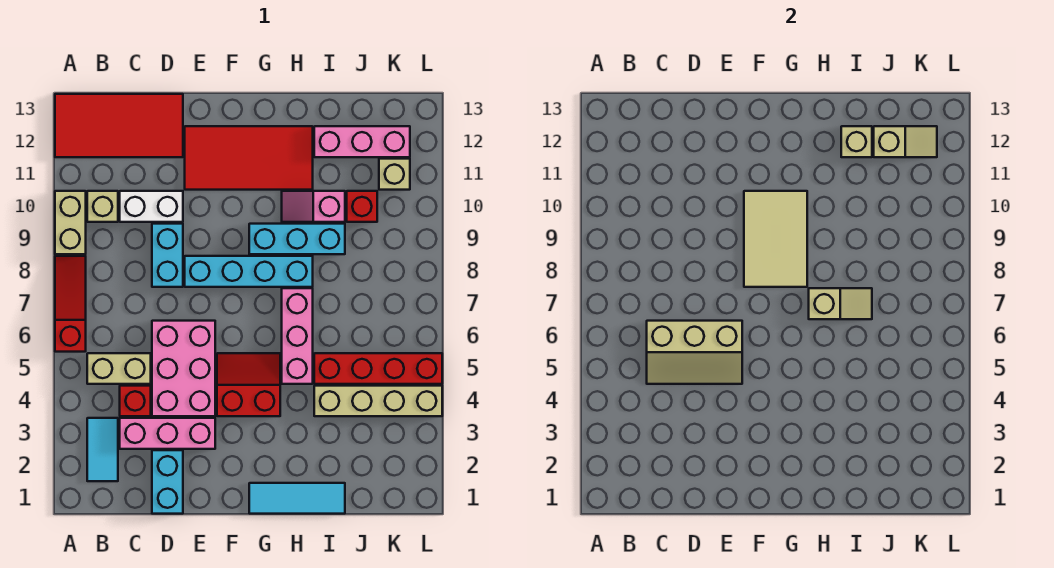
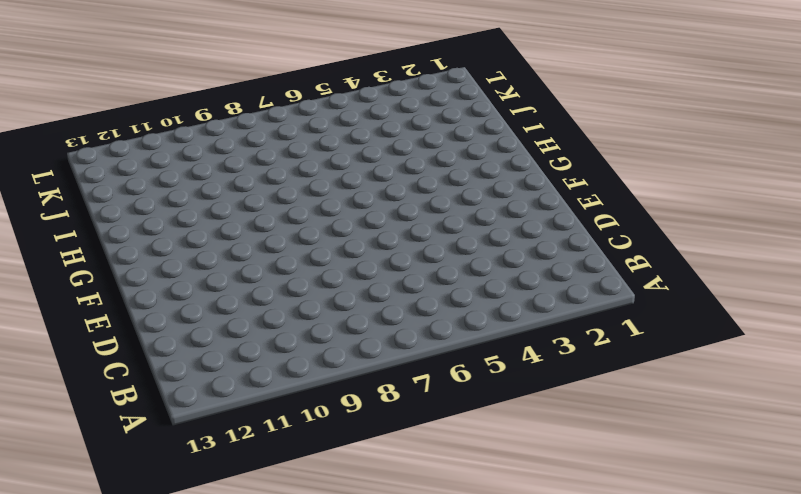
none -> red slope A6:A8 level 1 top 6
none -> tan brick A9:A10 level 1
none -> red tile A12:D13 level 1

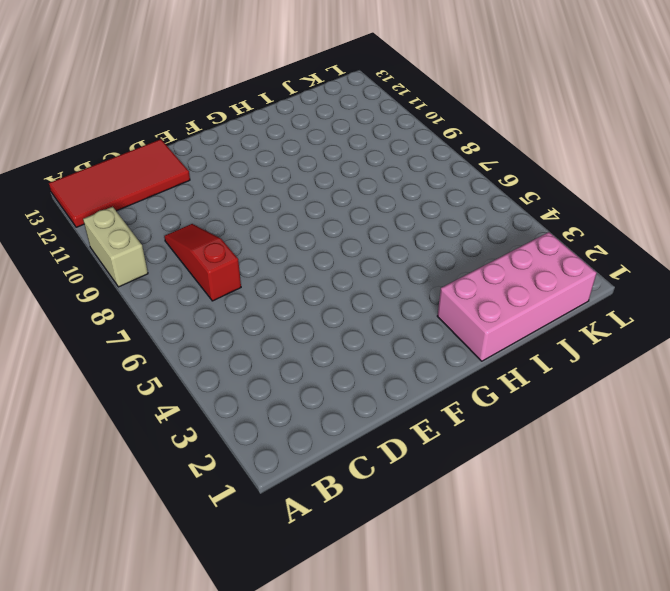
red slope C7:C9 level 1 top 7 -> red slope A6:A8 level 1 top 6
pink brick H1:K2 level 1 -> cyan tile G1:I1 level 1
none -> cyan tile B2:B3 level 1
none -> tan brick B5:C5 level 1
none -> tan brick B10 level 1

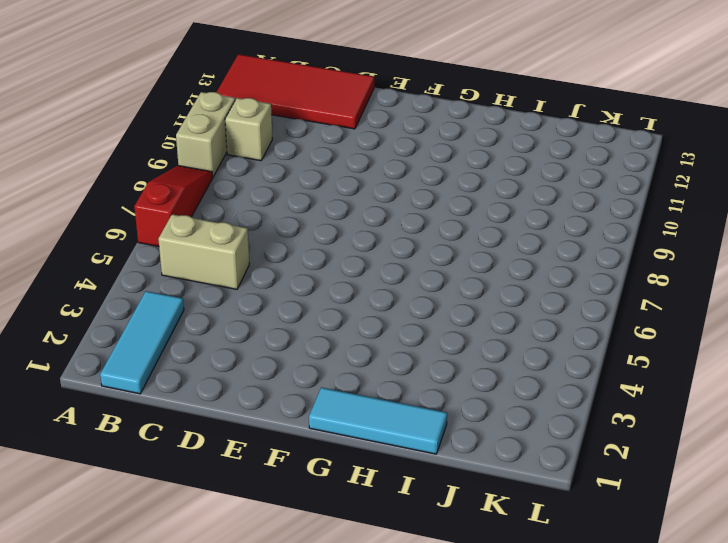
cyan tile B1:B3 level 1 -> cyan tile B2:B3 level 1
none -> pink brick C3:E3 level 1
none -> red brick C4 level 1
none -> white brick C10:D10 level 1

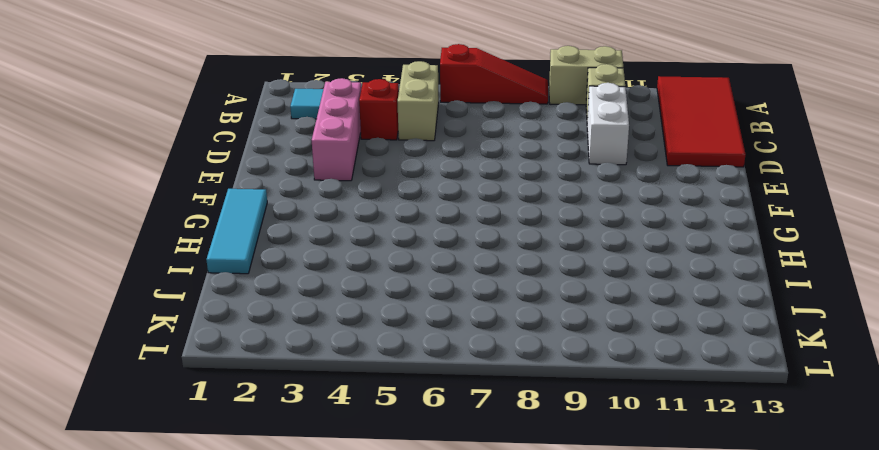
none -> cyan brick D1:D2 level 1
none -> pink brick D4:E6 level 1
none -> cyan brick D8:D9 level 1

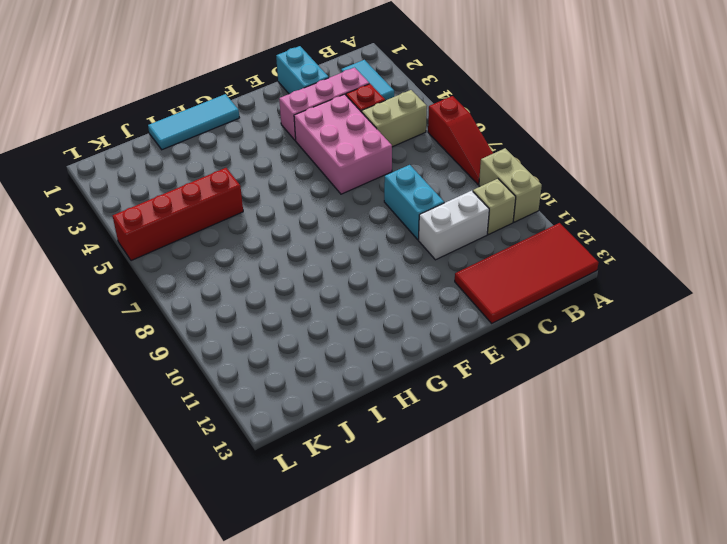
none -> cyan brick E8:H8 level 1
none -> red tile E11:H12 level 1
none -> red slope F4:G5 level 1 top 4

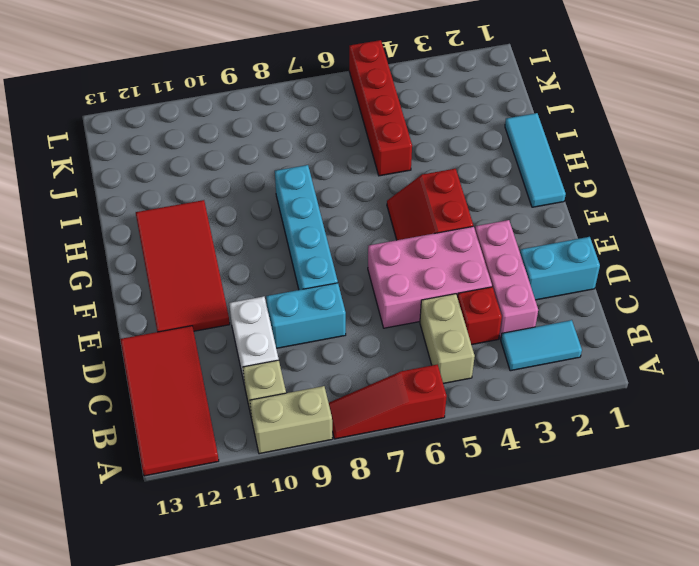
none -> cyan brick G9:I9 level 1
none -> pink brick H5:H7 level 1
none -> pink slope H10:I10 level 1 top I

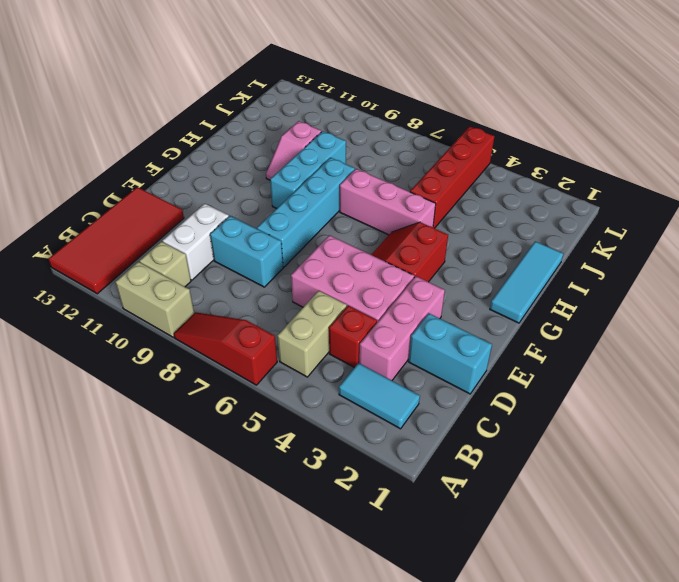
none -> red tile E11:H12 level 1
none -> tan brick I4:L4 level 1
none -> pink brick I12:K12 level 1

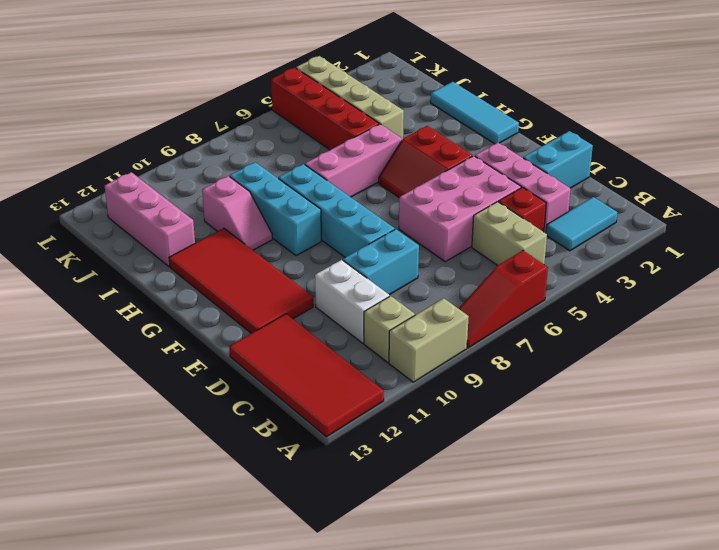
none -> red brick J10 level 1
none -> tan brick K11 level 1
none -> tan slope C5:E6 level 2 top 6

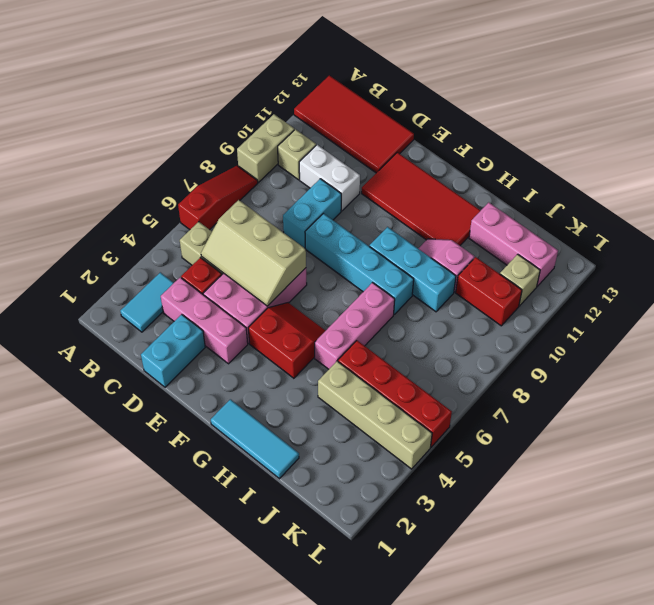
red brick J10:K10 level 1 -> red brick J10 level 1
none -> tan tile F8:G10 level 2
none -> tan slope H7:I7 level 2 top H
none -> tan brick I12 level 2

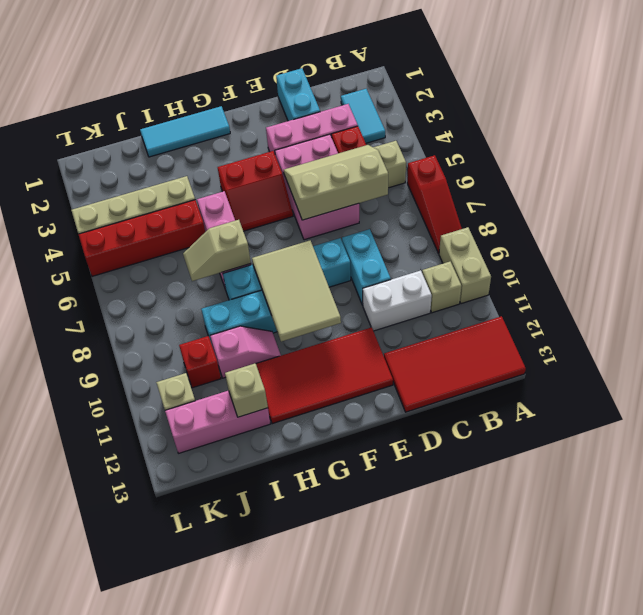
none -> tan slope J12:K12 level 2 top J

